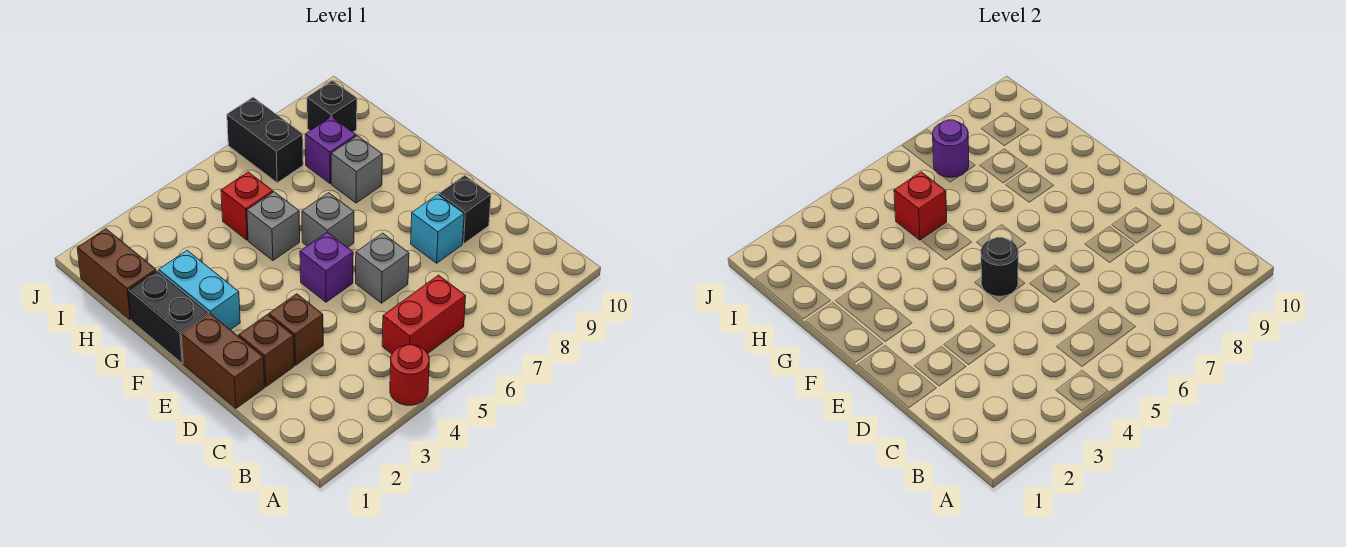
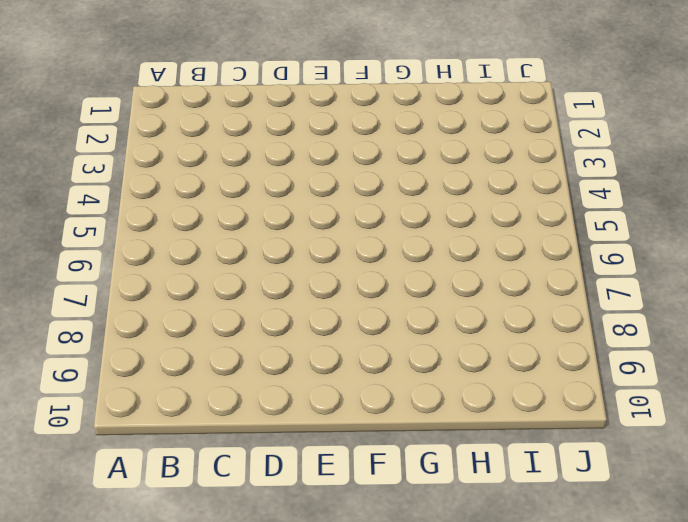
none -> red round brick A4 level 1
none -> red brick B5:B6 level 1
none -> brown brick D1:E1 level 1

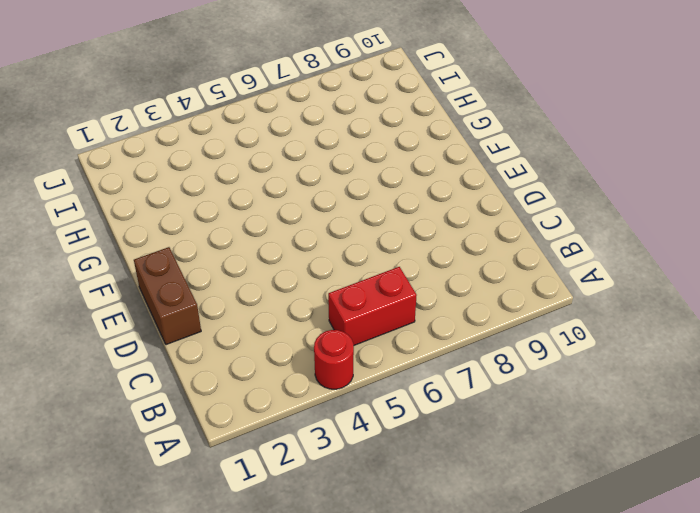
none -> brown brick D2 level 1
none -> brown brick D3 level 1
none -> grey brick D6 level 1

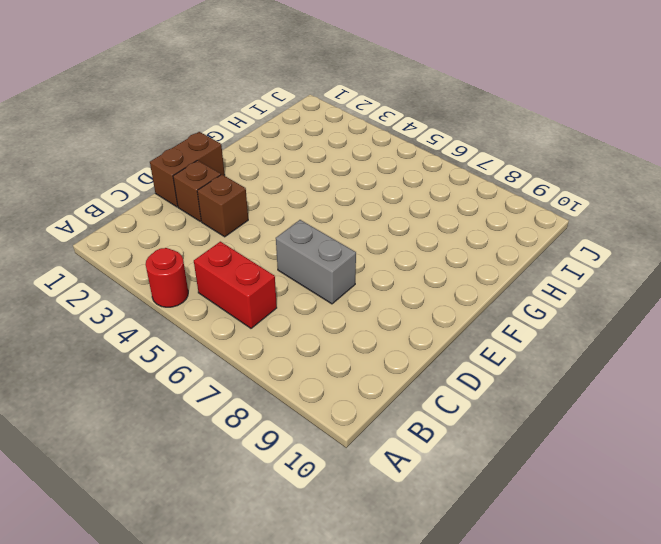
grey brick D6:D7 level 1 -> grey brick D6 level 1
none -> cyan brick D8 level 1
none -> black brick D9 level 1
none -> purple brick E5 level 1

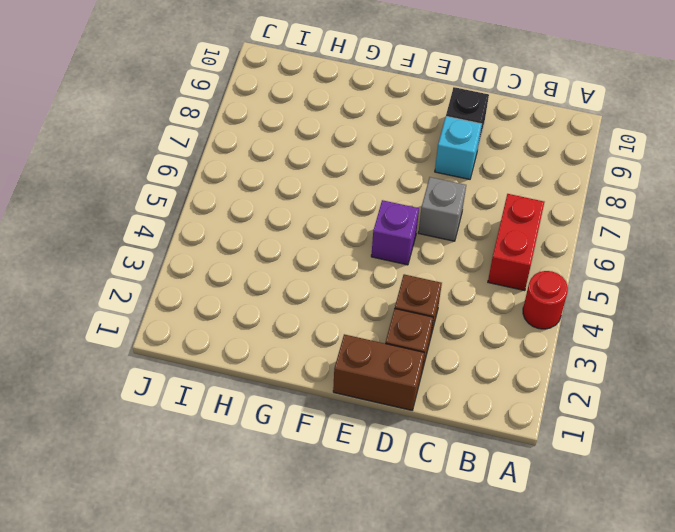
none -> black brick F1:G1 level 1
none -> cyan brick F2:G2 level 1
none -> grey brick F6 level 1

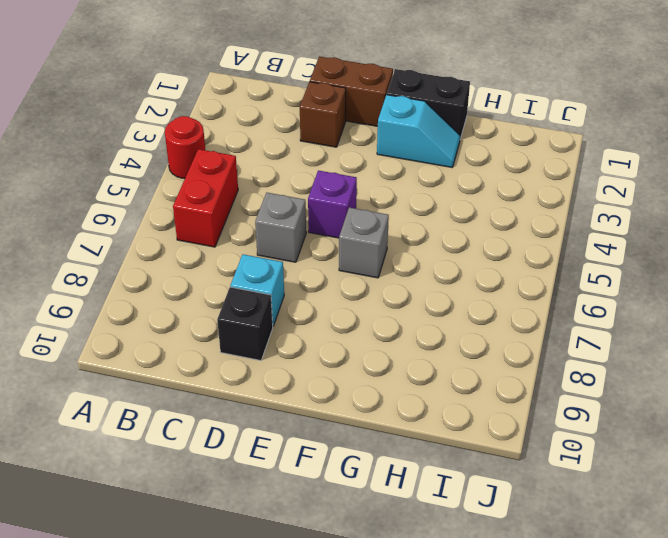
cyan slope F2:G2 level 1 top F -> cyan brick F2:G2 level 1
none -> brown brick D3 level 1
none -> grey brick G5 level 1
none -> grey brick G8 level 1

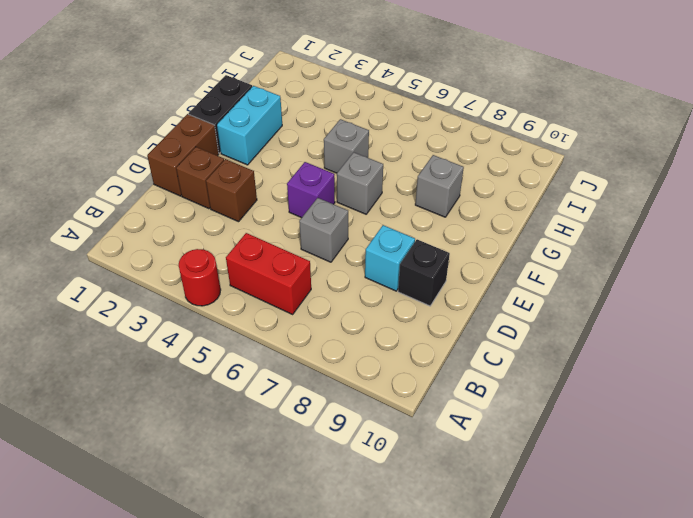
none -> brown brick H1:I1 level 1
none -> red brick H5 level 1
none -> purple brick H8 level 1

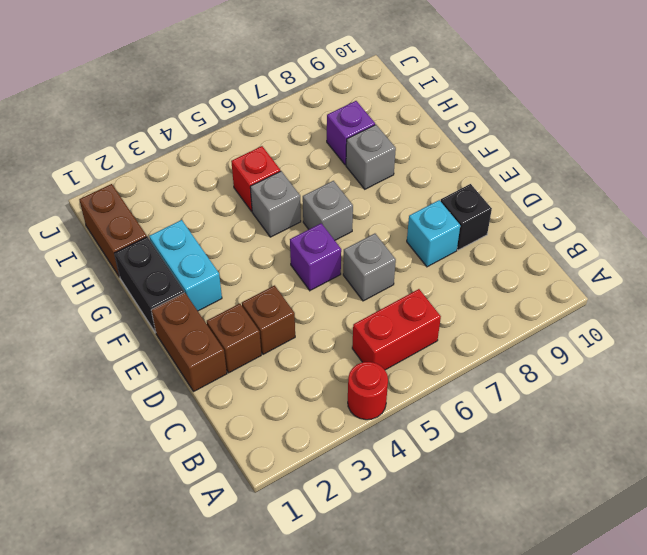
none -> black brick I7:J7 level 1
none -> black brick I9 level 1
none -> black round brick E5 level 2

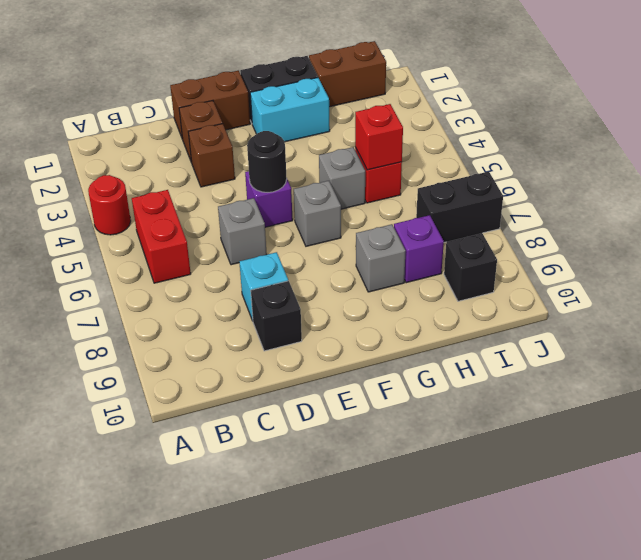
none -> purple round brick I7 level 2

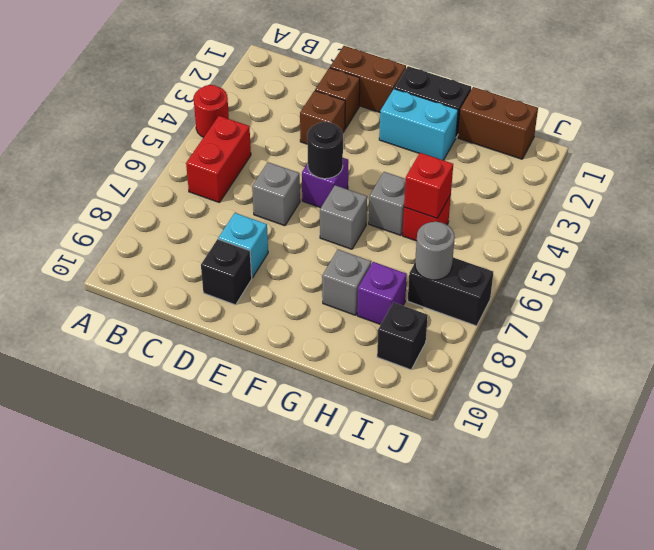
grey round brick I7 level 2 -> purple round brick I7 level 2

